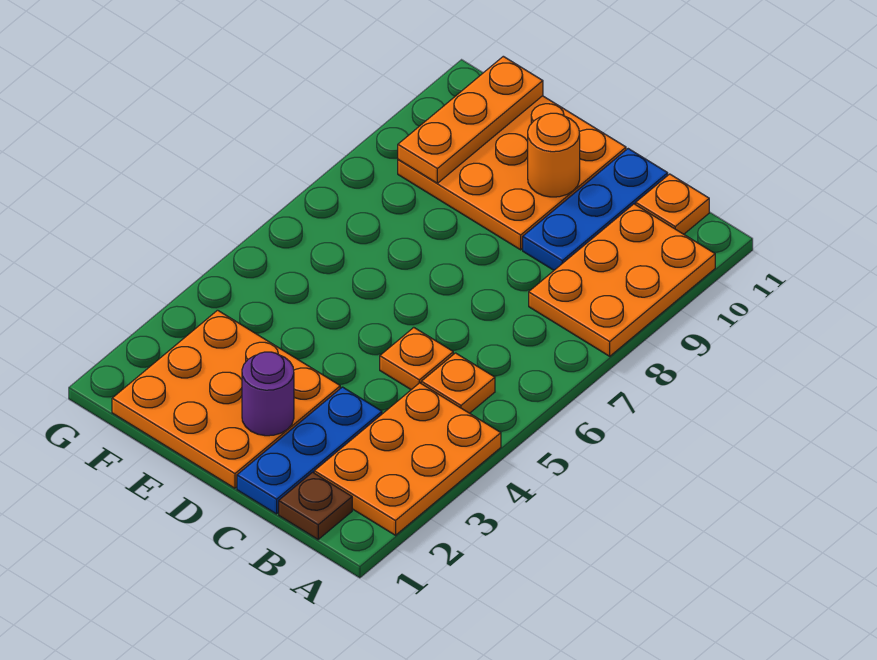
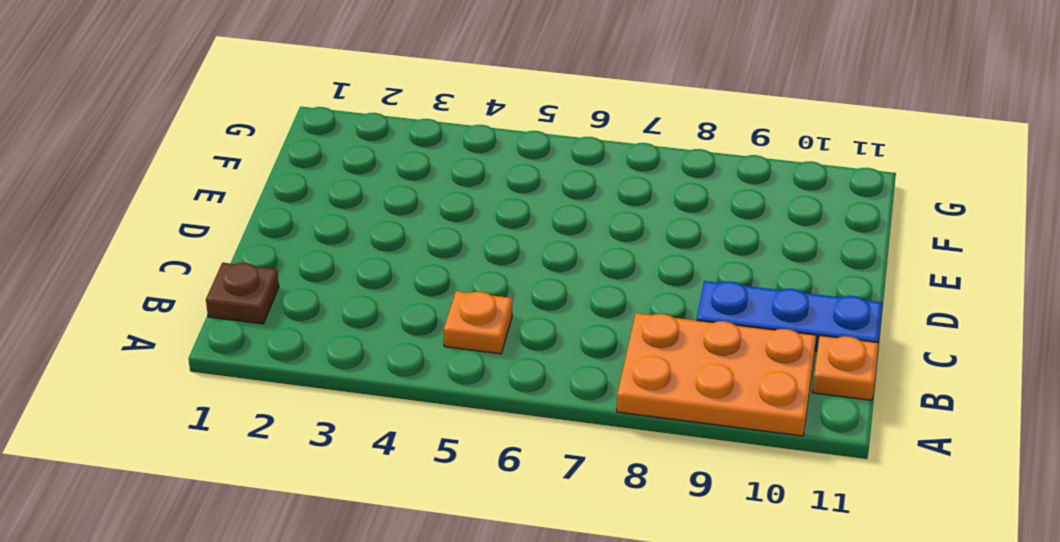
none -> orange plate A2:B4 level 1
none -> blue plate C1:C3 level 1
none -> orange plate C5 level 1

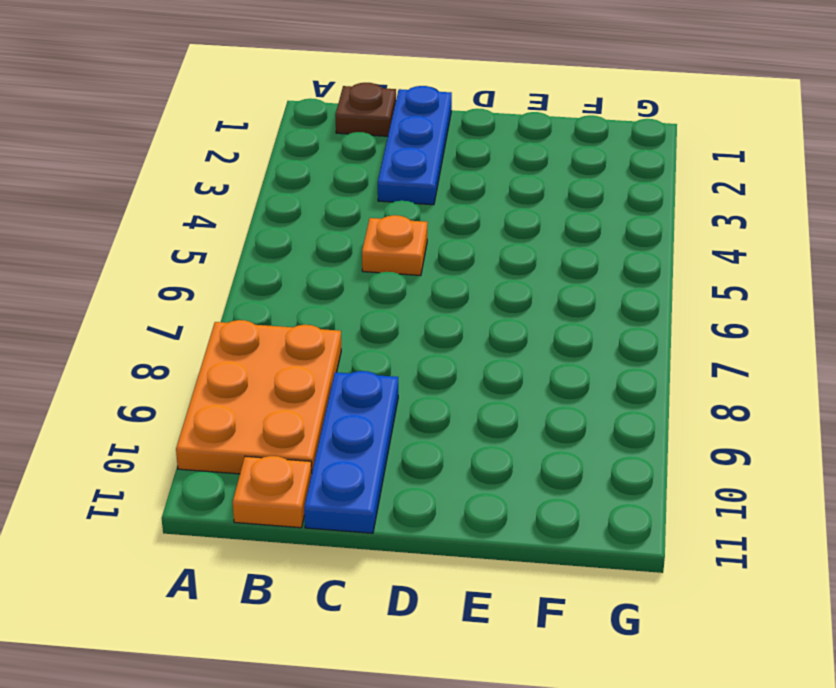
none -> orange plate A2:B4 level 1
none -> orange plate B5 level 1
none -> orange plate D1:F3 level 1

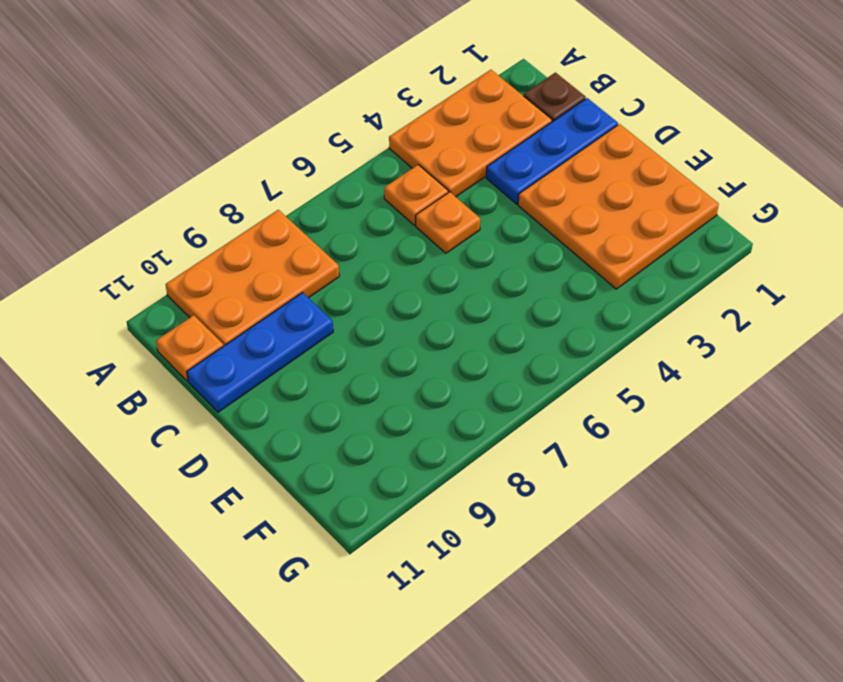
none -> orange plate D9:F11 level 1
none -> purple round brick D2 level 2
none -> orange round brick D10 level 2

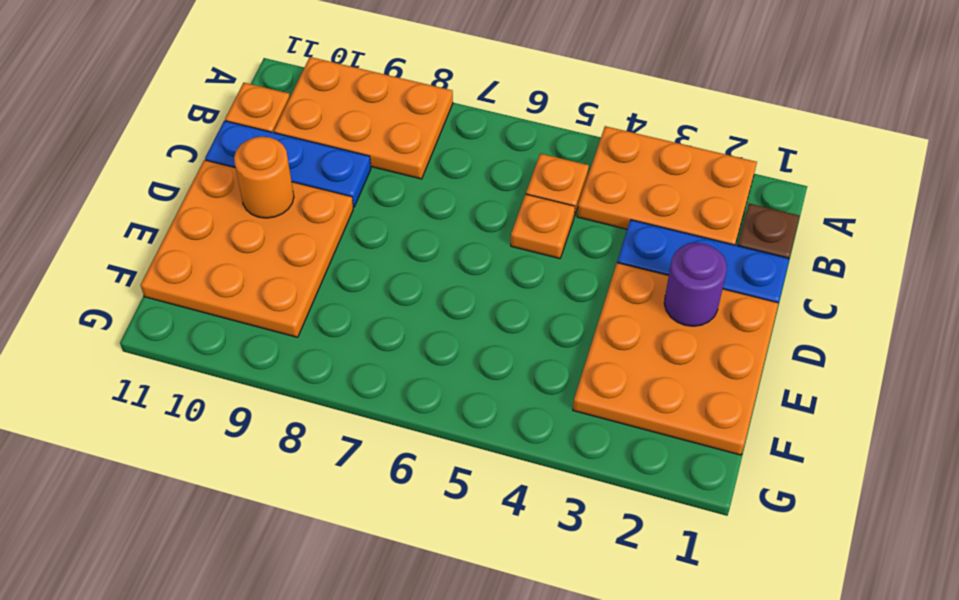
none -> orange plate F9:F11 level 2

